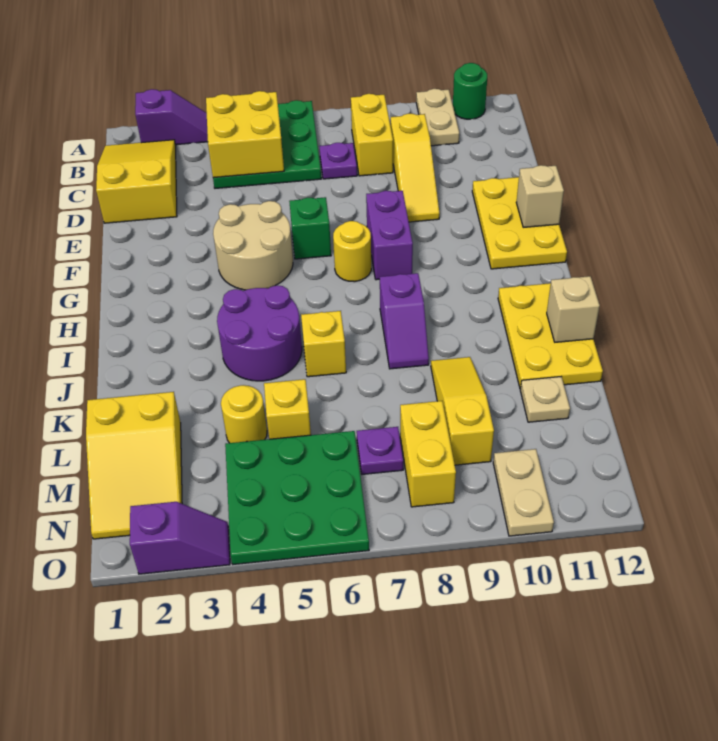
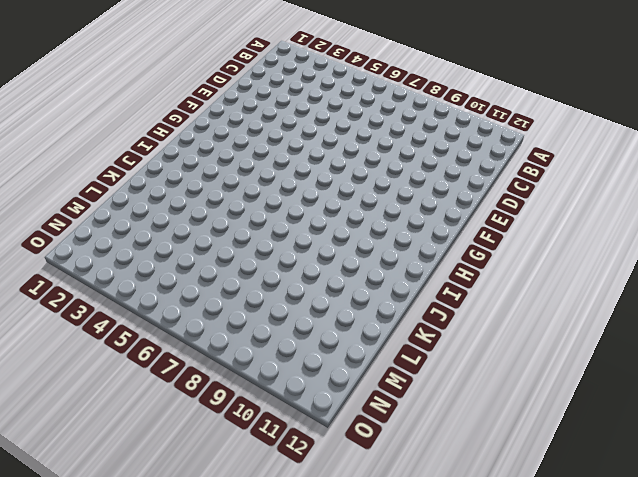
none -> purple slope A2:A3 level 1 top 2
none -> green plate A4:C6 level 1
none -> tan plate A10:B10 level 1
none -> green round brick A11 level 1

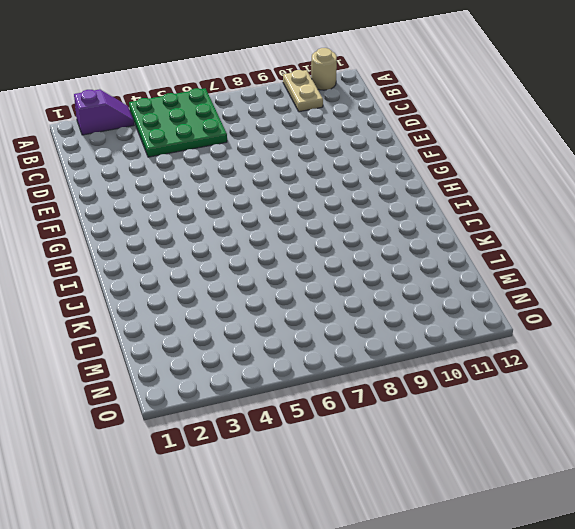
tan round brick A11 level 1 -> green round brick A11 level 1
none -> yellow slope B1:D2 level 1 top D
none -> yellow brick B8:C8 level 1
none -> purple plate C7 level 1
none -> yellow slope C9:E9 level 1 top C

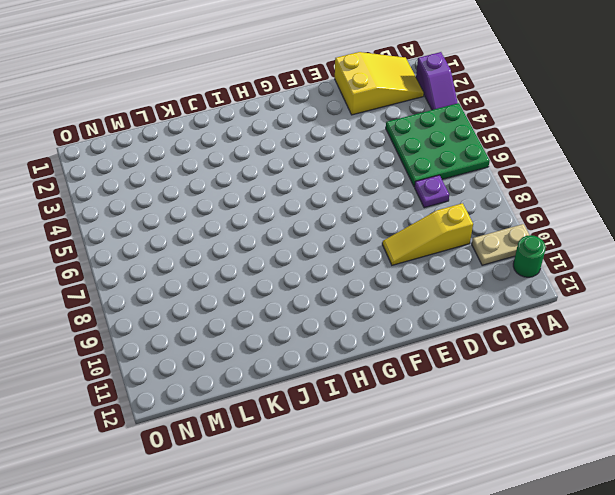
none -> yellow brick B8:C8 level 1
none -> yellow plate E11:G12 level 1
none -> tan round brick F4:G5 level 1
none -> green brick F6 level 1

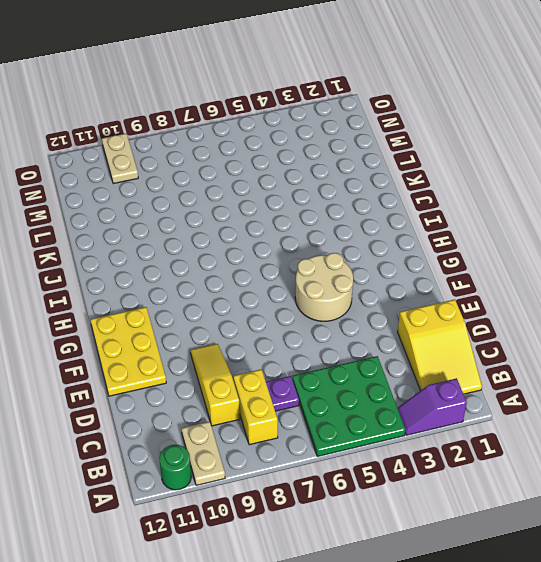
none -> green brick F6 level 1
none -> purple brick F8:G8 level 1
none -> yellow round brick G7 level 1
none -> purple round brick I4:J5 level 1

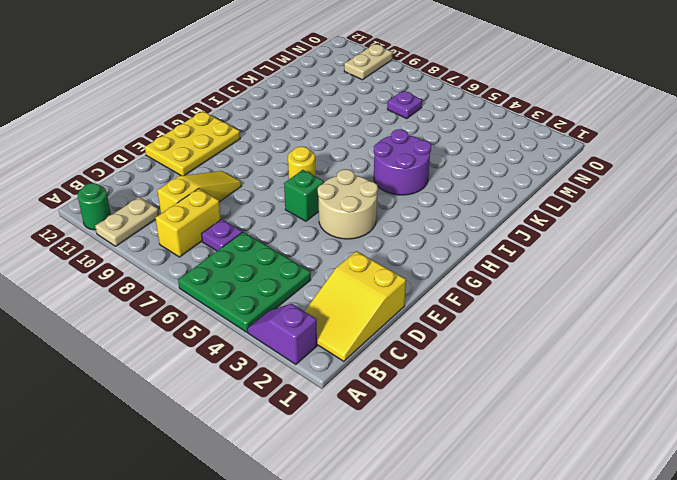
none -> purple brick F8:G8 level 1
none -> purple slope I8:J8 level 1 top I
none -> yellow plate I11:K12 level 1
none -> yellow brick J6 level 1

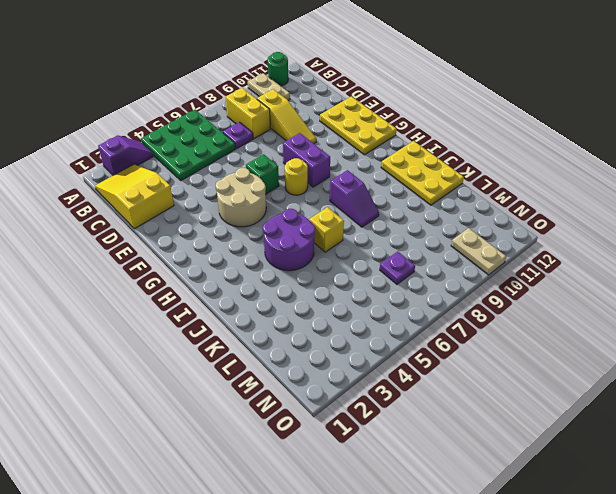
none -> yellow slope K9:M9 level 1 top M
none -> yellow slope L1:N2 level 1 top L
none -> yellow round brick L4 level 1
none -> yellow brick L5 level 1

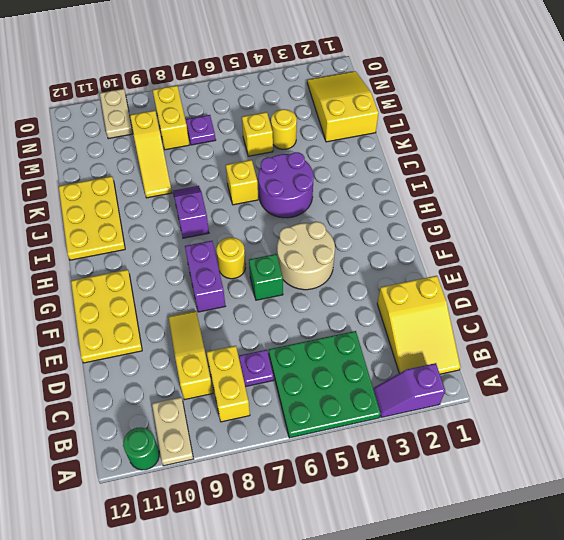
none -> tan plate L11 level 1
none -> green plate M4:O6 level 1
none -> purple slope O2:O3 level 1 top 2
none -> yellow brick B4:C5 level 2

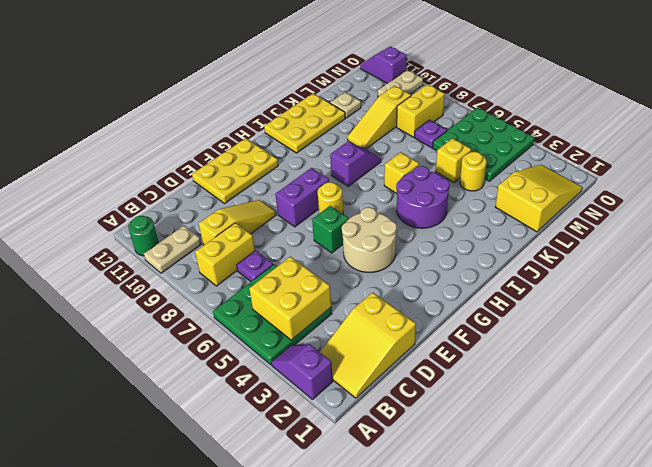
purple slope O11:O12 level 1 top 11 -> purple slope O2:O3 level 1 top 2
none -> tan brick F12 level 2
none -> tan brick J12 level 2

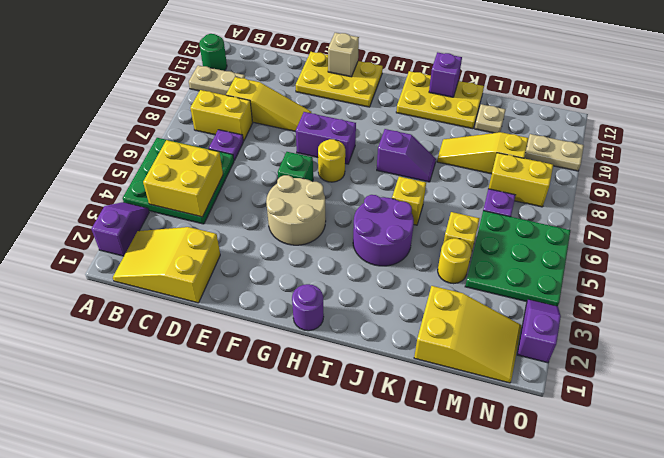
purple round brick H1 level 1 -> none
purple brick J12 level 2 -> tan brick J12 level 2

